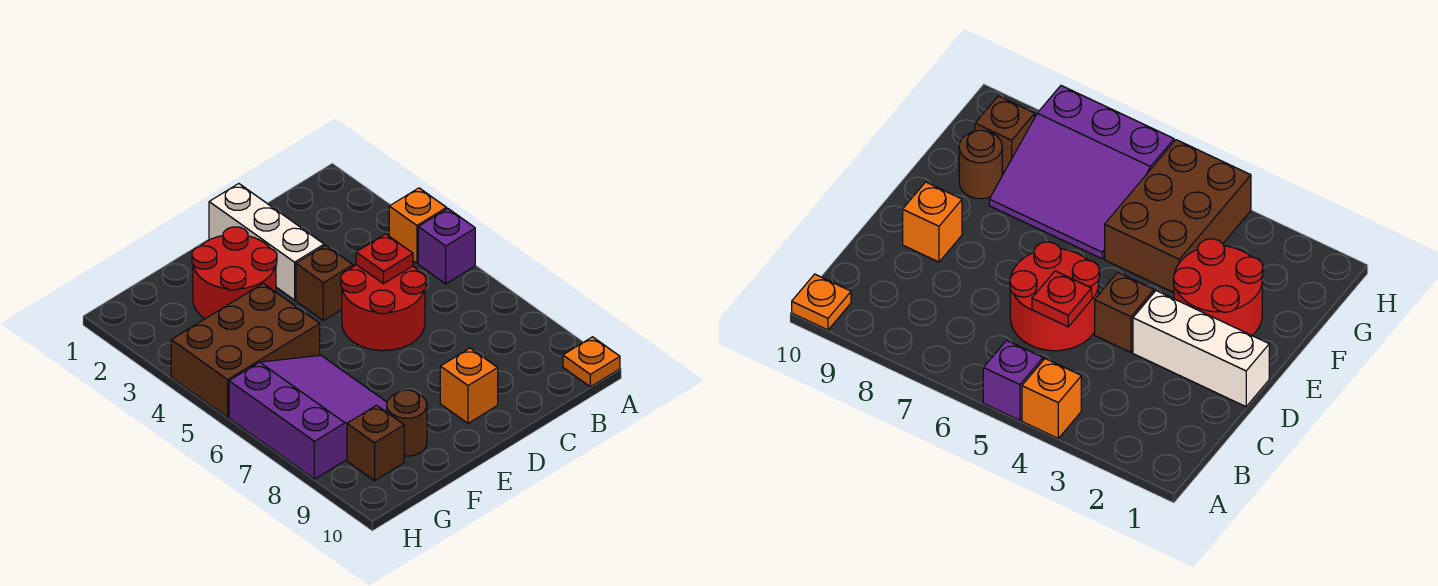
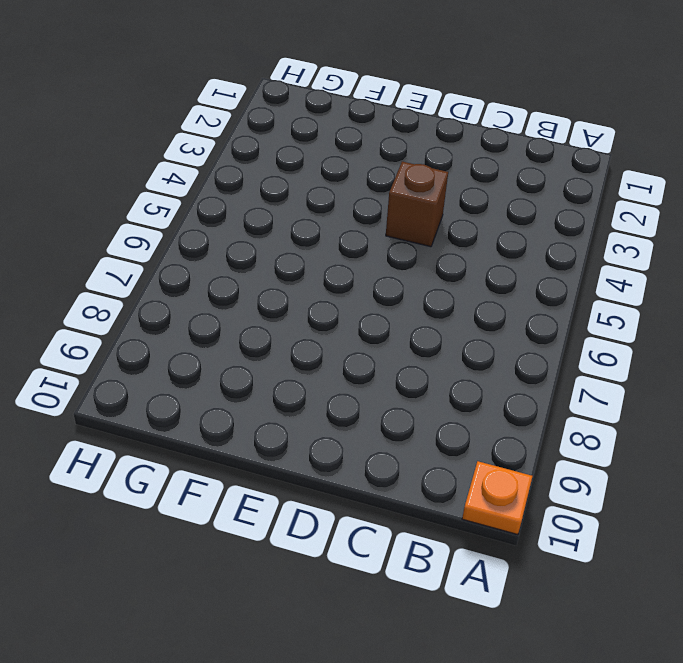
none -> orange brick A4 level 1
none -> purple brick A5 level 1
none -> red round brick C5:D6 level 1

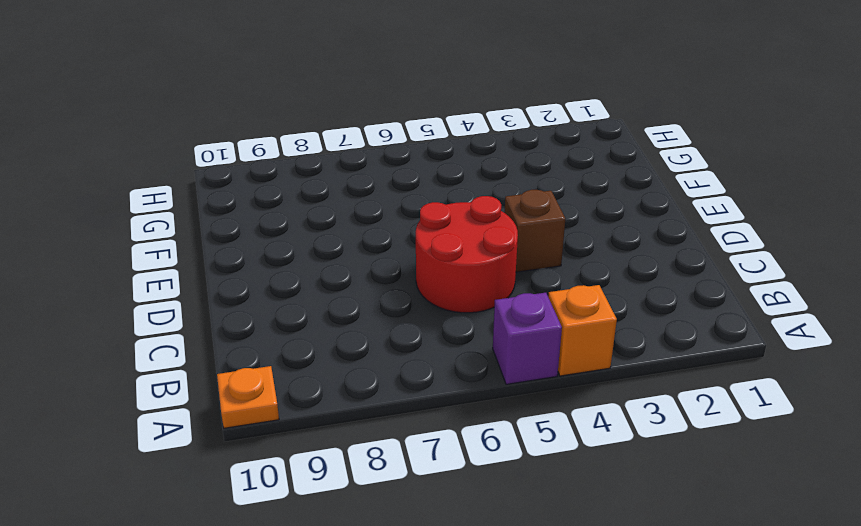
none -> white brick D1:D3 level 1
none -> orange brick D9 level 1
none -> red round brick E2:F3 level 1

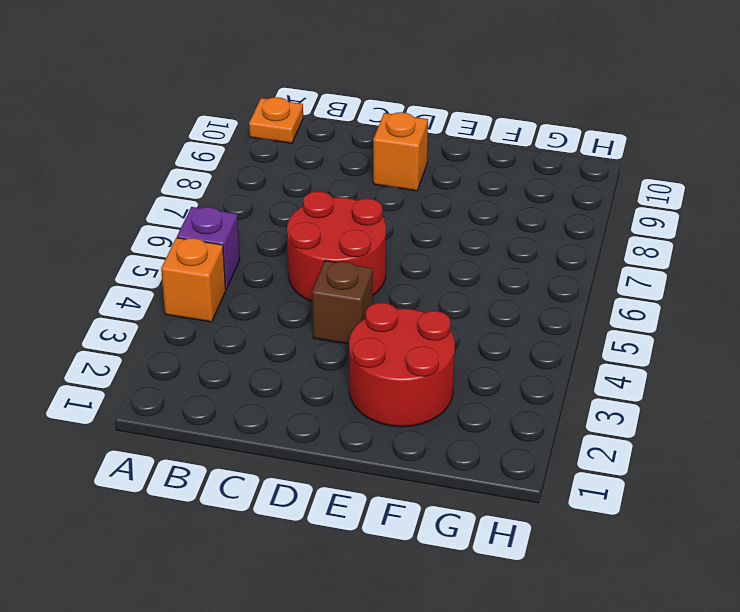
none -> white brick D1:D3 level 1
none -> brown brick F4:H5 level 1
none -> purple slope F6:H8 level 1 top H

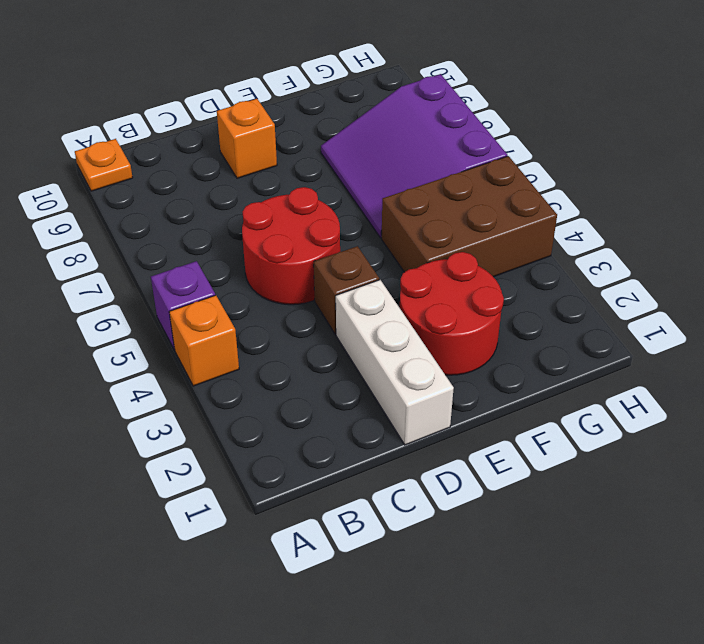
none -> brown round brick F9 level 1
none -> brown brick G9 level 1
none -> red plate C5 level 2

